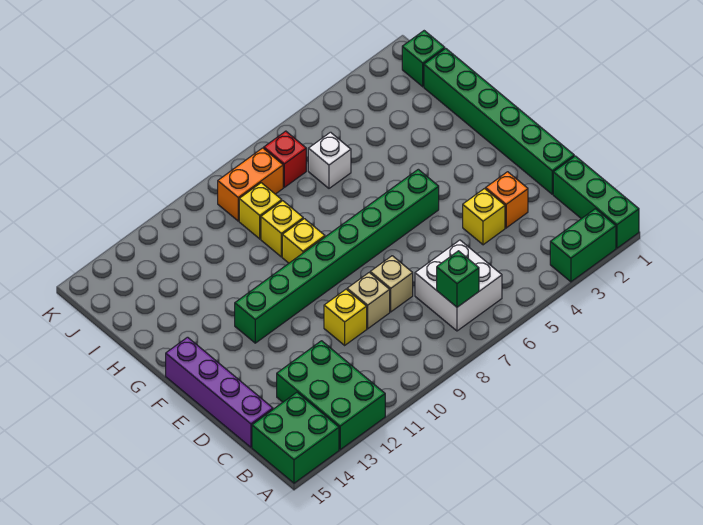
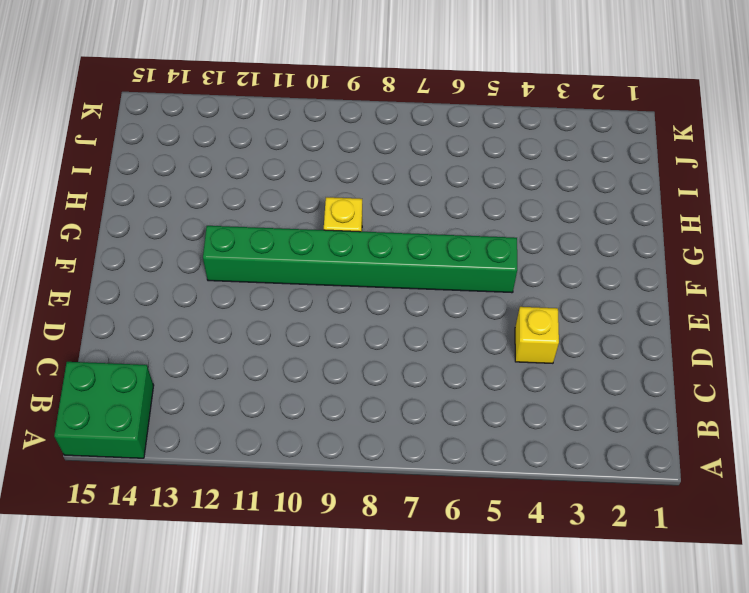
none -> green brick A1:C1 level 1
none -> green brick A2:A3 level 1
none -> green brick A12:C13 level 1

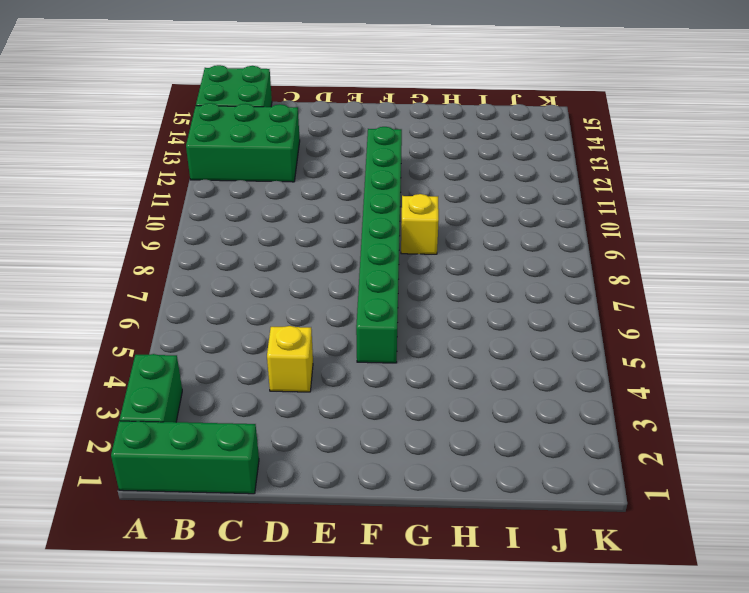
none -> white brick B6:C7 level 1
none -> purple brick C15:F15 level 1
none -> green brick D1:I1 level 1

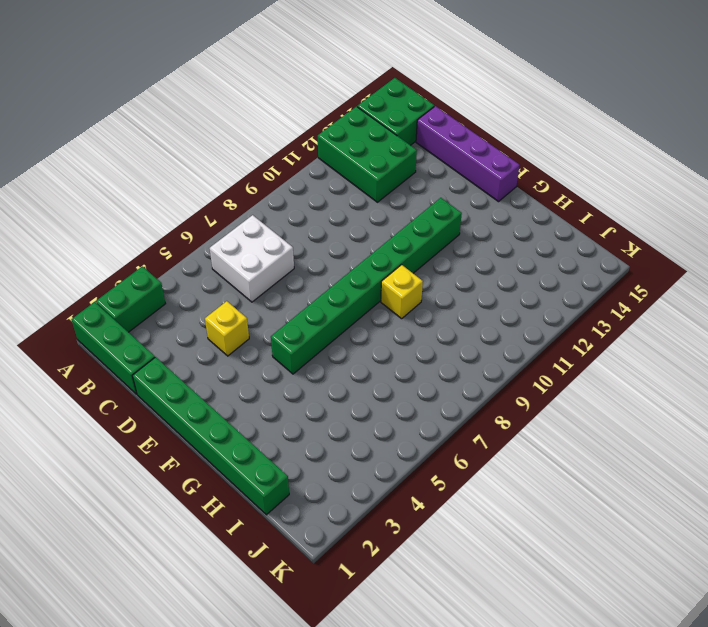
none -> orange brick D3 level 1
none -> tan brick D8 level 1
none -> tan brick D9 level 1

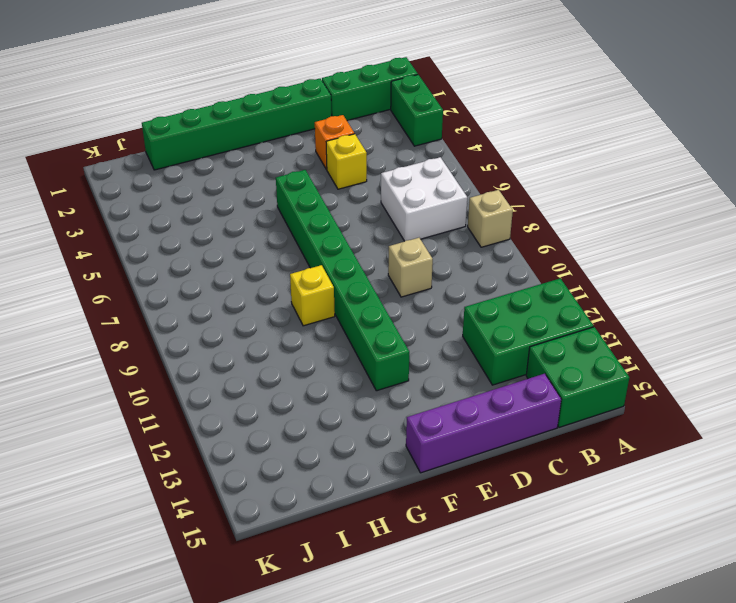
tan brick A8 level 1 -> tan brick D8 level 1
none -> yellow brick D10 level 1
none -> yellow brick H9 level 1
none -> white brick I6 level 1

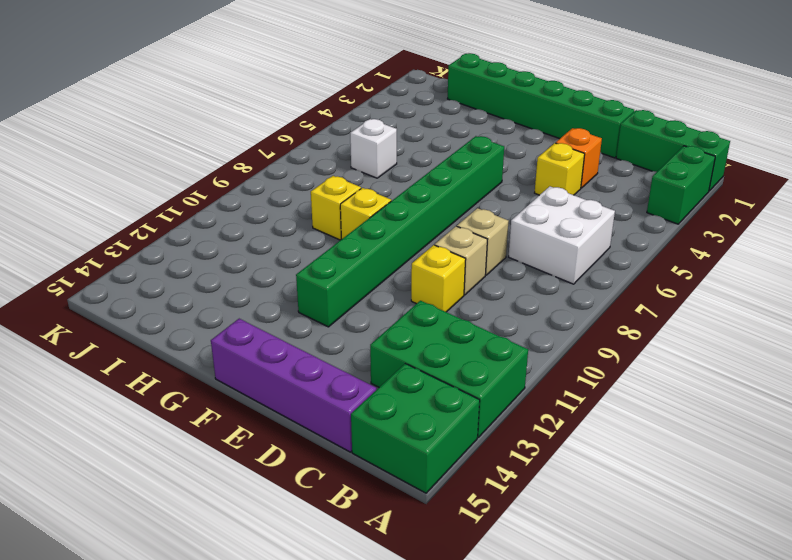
none -> yellow brick I9 level 1
none -> green brick J1 level 1
none -> red brick J7 level 1

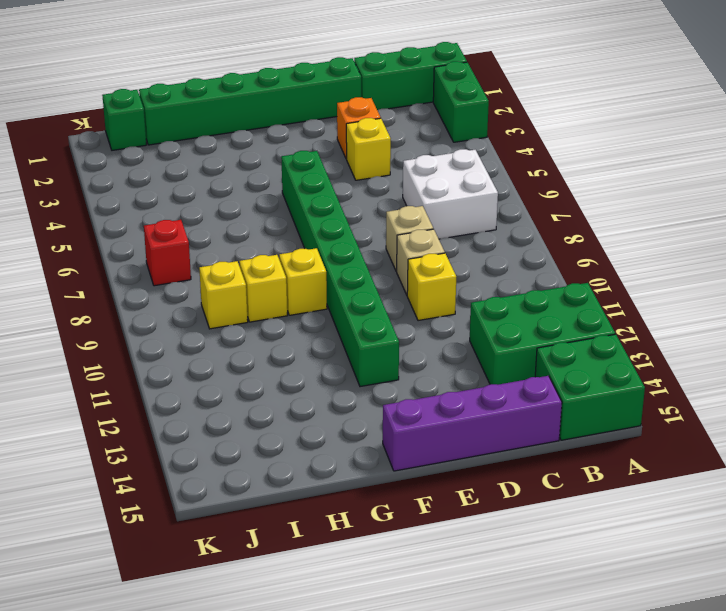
none -> white brick I6 level 1
none -> orange brick J8:J9 level 1
none -> green brick B7 level 2

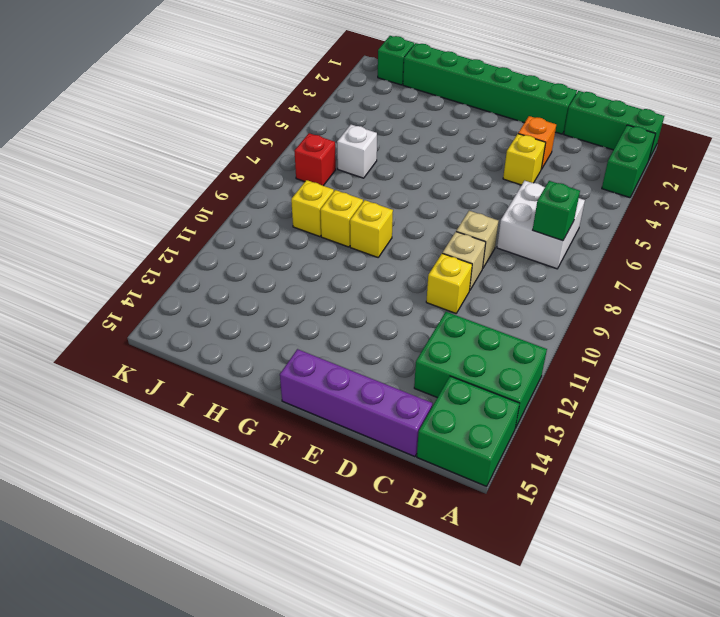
none -> green brick F5:F12 level 1
none -> orange brick J8:J9 level 1

